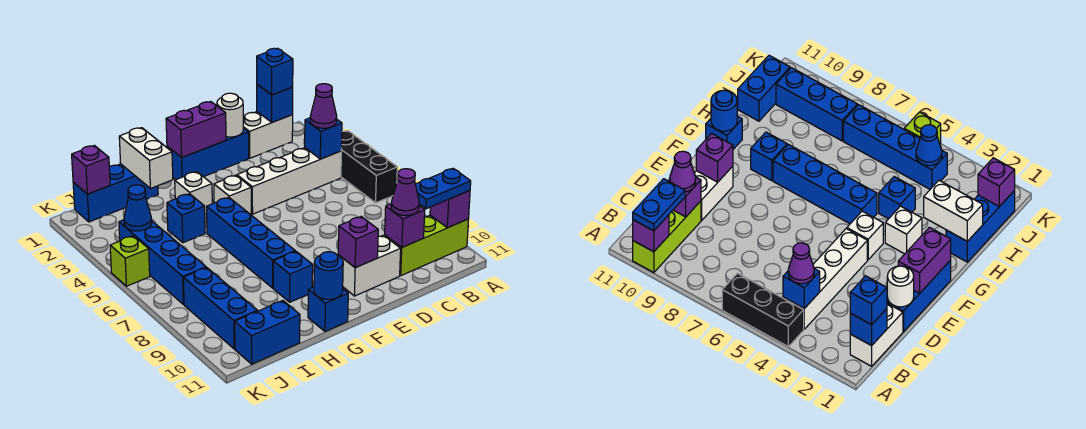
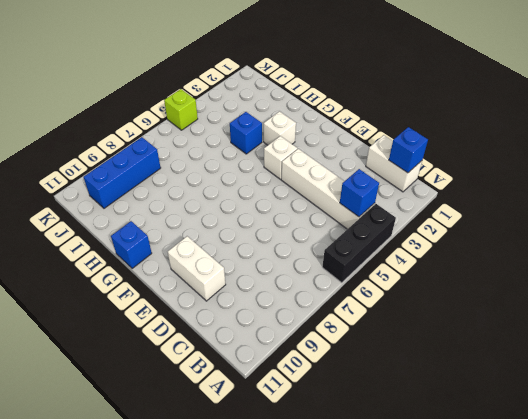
none -> lime brick A10:C10 level 1
none -> blue brick D1:F1 level 1
none -> blue brick G5:G8 level 1
none -> blue brick G9 level 1

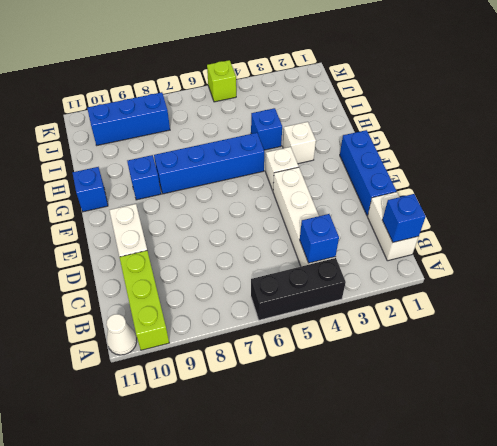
white cone A11 level 1 -> none
none -> blue brick H1:J1 level 1
none -> blue brick I11:J11 level 1
none -> blue brick J4:J7 level 1
none -> purple brick A10 level 2

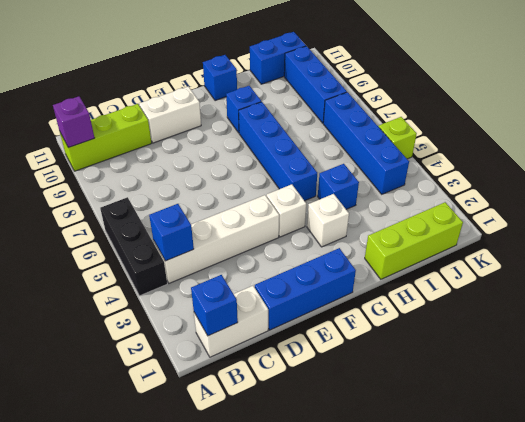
lime brick H1:J1 level 1 -> blue brick H1:J1 level 1
none -> purple brick C10 level 2
none -> white round brick D1 level 2
none -> purple brick E1:F1 level 2
none -> purple brick E10 level 2

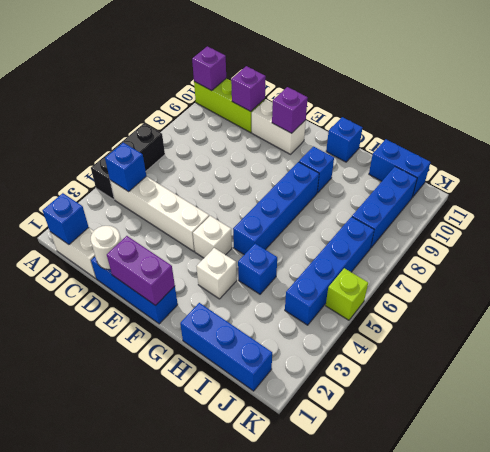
none -> blue round brick G11 level 2
none -> white brick H1:H2 level 2
none -> purple brick J1 level 2
none -> blue cone J4 level 2

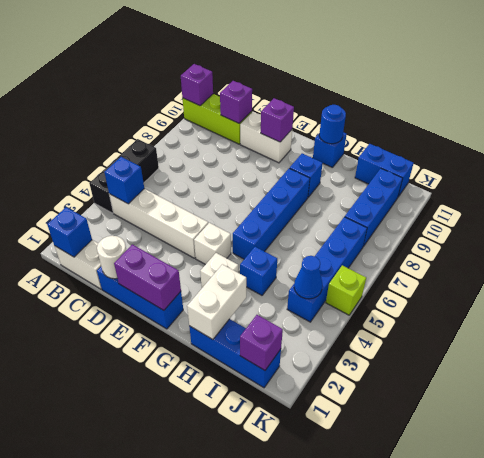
none -> blue plate A10:B10 level 3
none -> blue brick B1 level 3
none -> purple cone B4 level 3
none -> purple cone C10 level 3

